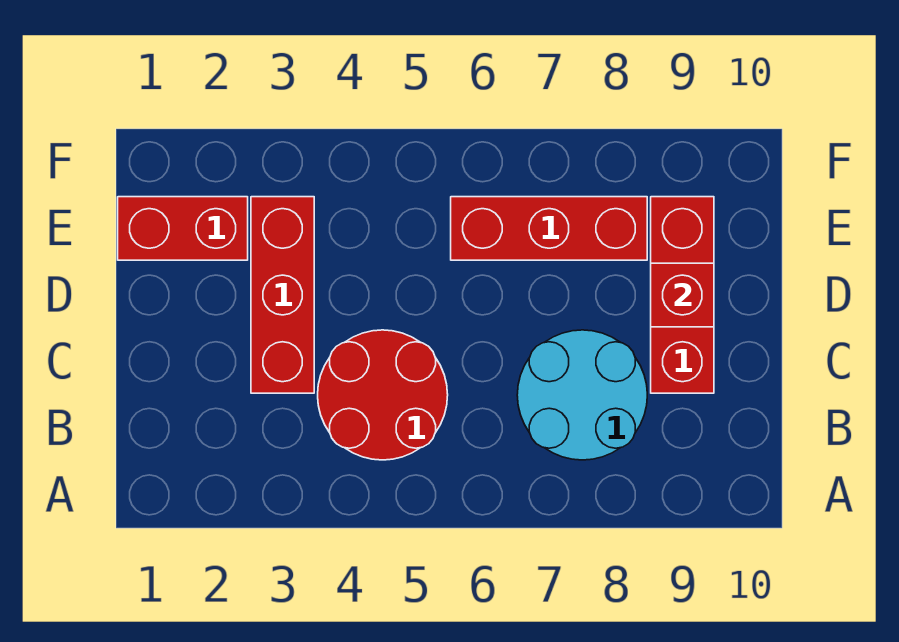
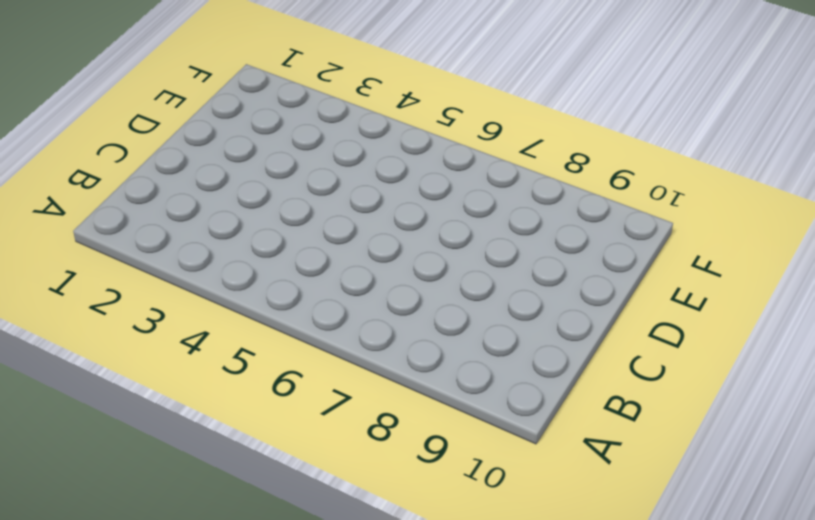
none -> red round brick B4:C5 level 1
none -> cyan round brick B7:C8 level 1

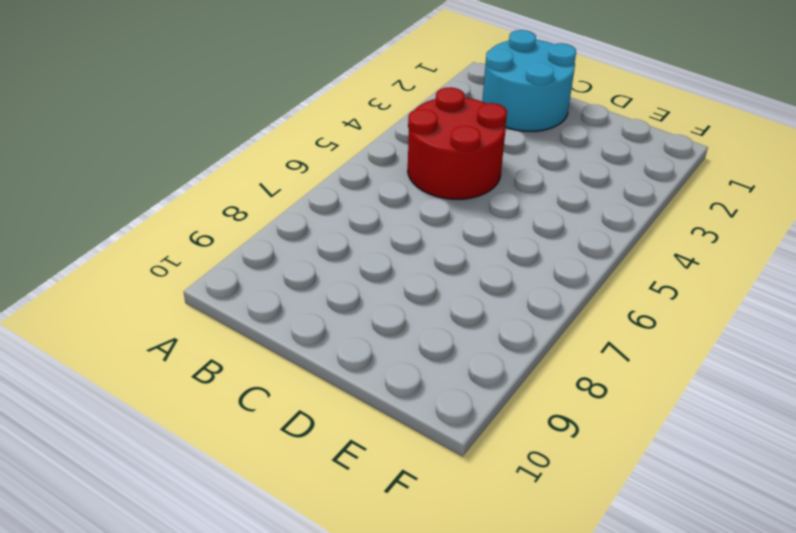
cyan round brick B1:C2 level 1 -> cyan round brick B7:C8 level 1
none -> red brick C3:E3 level 1
none -> red brick C9:E9 level 1

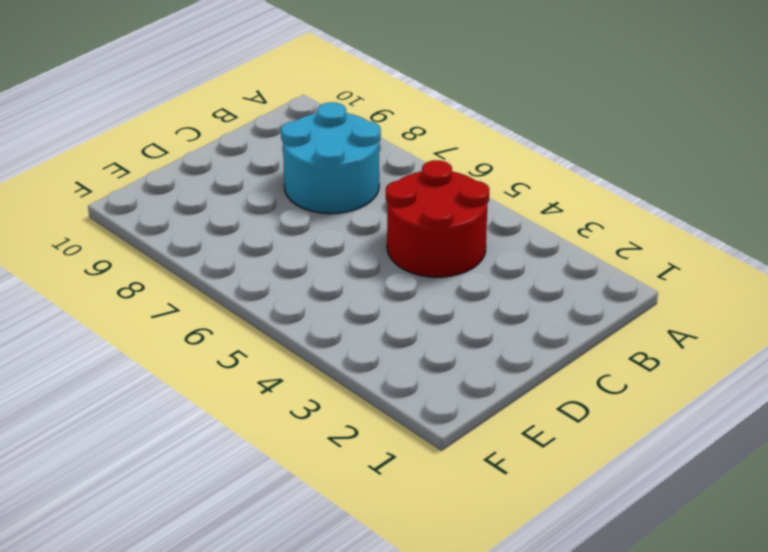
none -> red brick C3:E3 level 1
none -> red brick C9:E9 level 1

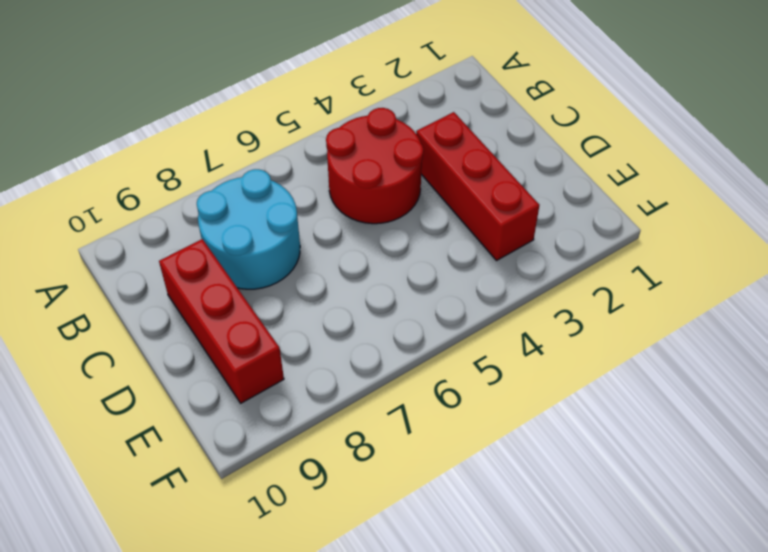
none -> red brick E1:E2 level 1
none -> red brick E6:E8 level 1

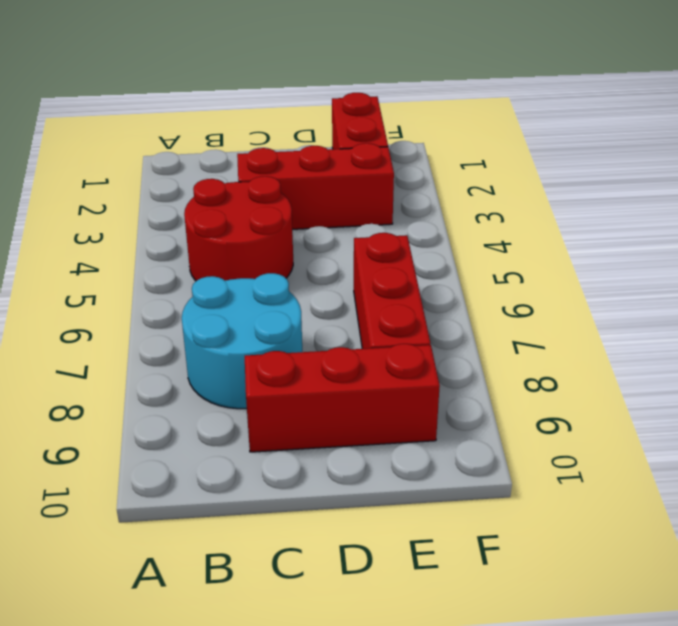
none -> red brick D9 level 2

